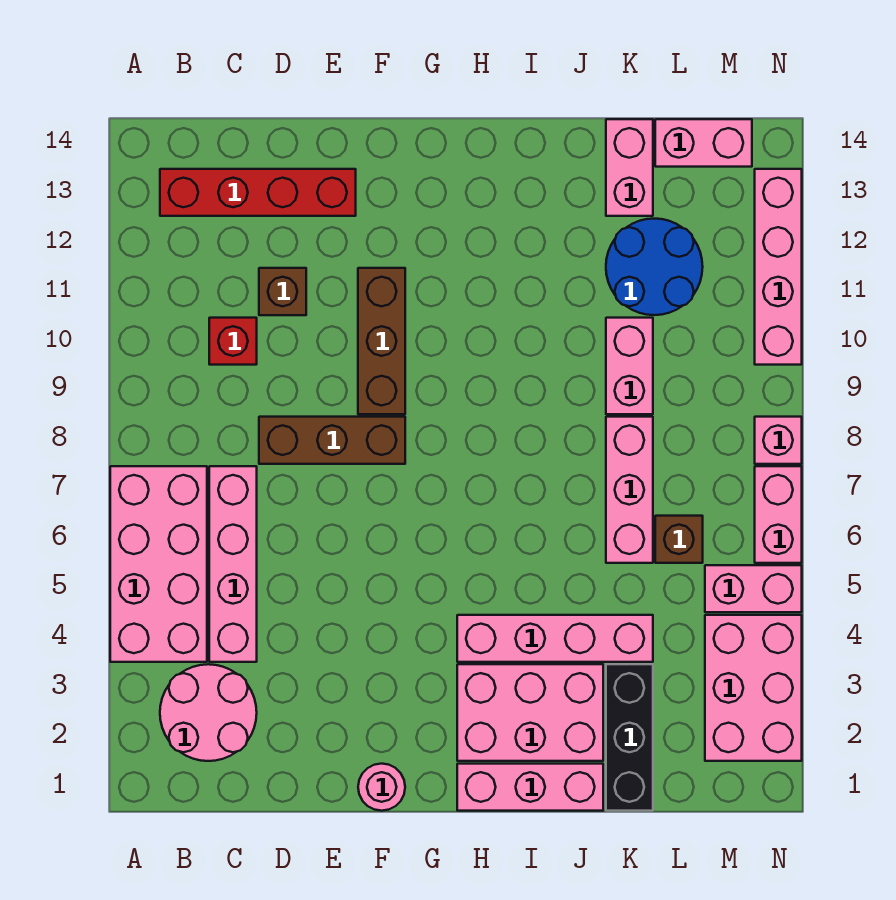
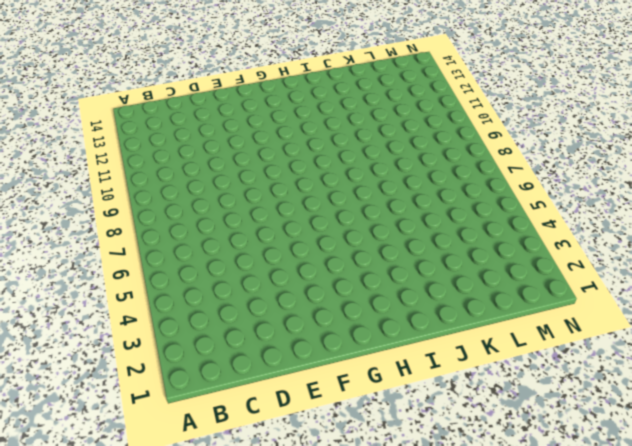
none -> pink brick A4:B7 level 1
none -> pink round brick B2:C3 level 1
none -> red brick B13:E13 level 1

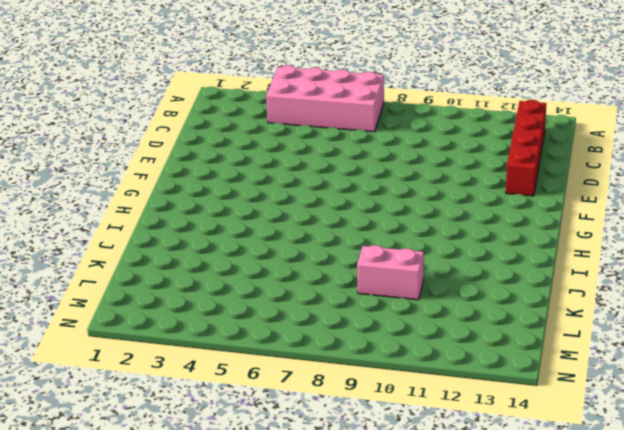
none -> pink round brick B2:C3 level 1
none -> pink brick C4:C7 level 1
none -> red brick C10 level 1

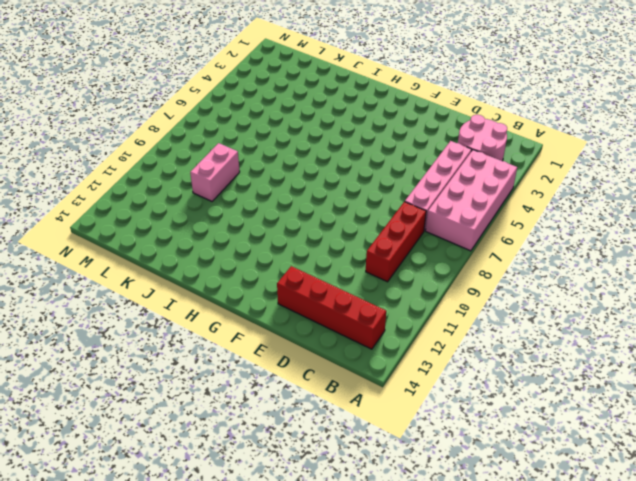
red brick C8:C10 level 1 -> red brick C10 level 1
none -> brown brick D8:F8 level 1
none -> brown brick D11 level 1
none -> pink round brick F1 level 1

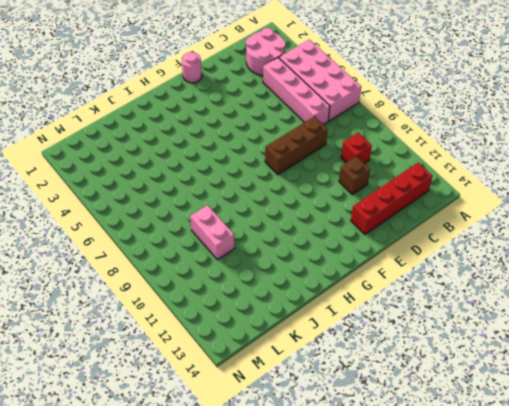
none -> brown brick F9:F11 level 1
none -> pink brick H1:J1 level 1
none -> pink brick H2:J3 level 1

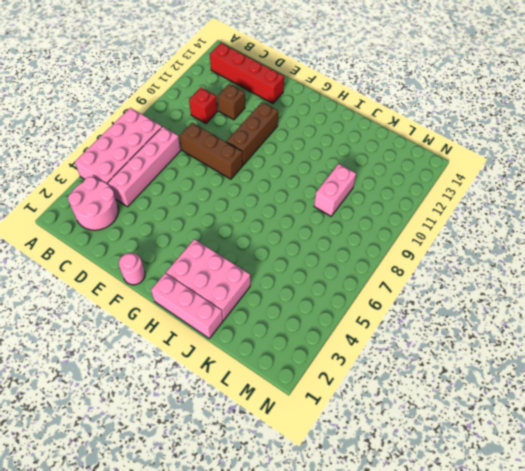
none -> pink brick H4:K4 level 1
none -> black brick K1:K3 level 1
none -> pink brick K6:K8 level 1

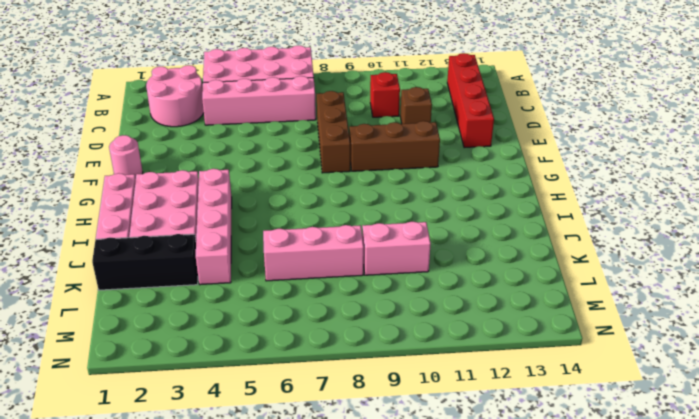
none -> blue round brick K11:L12 level 1
none -> pink brick K13:K14 level 1
none -> brown brick L6 level 1

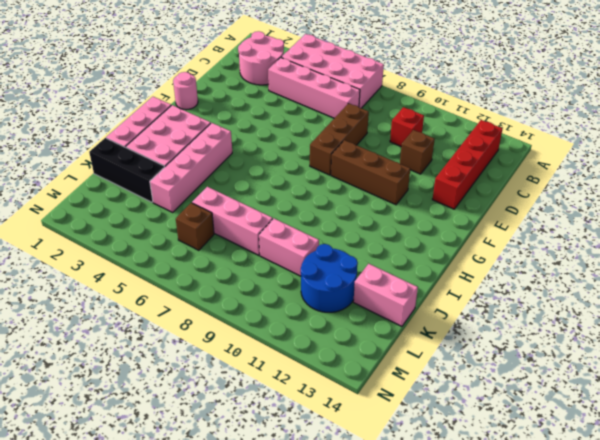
none -> pink brick L14:M14 level 1
none -> pink brick M2:N4 level 1
none -> pink brick M5:N5 level 1

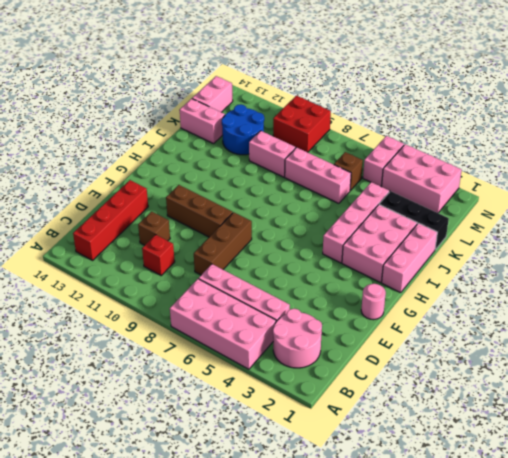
red brick M9:N10 level 1 -> pink brick N10:N13 level 1
none -> pink brick N6:N7 level 1
none -> pink brick N8 level 1

